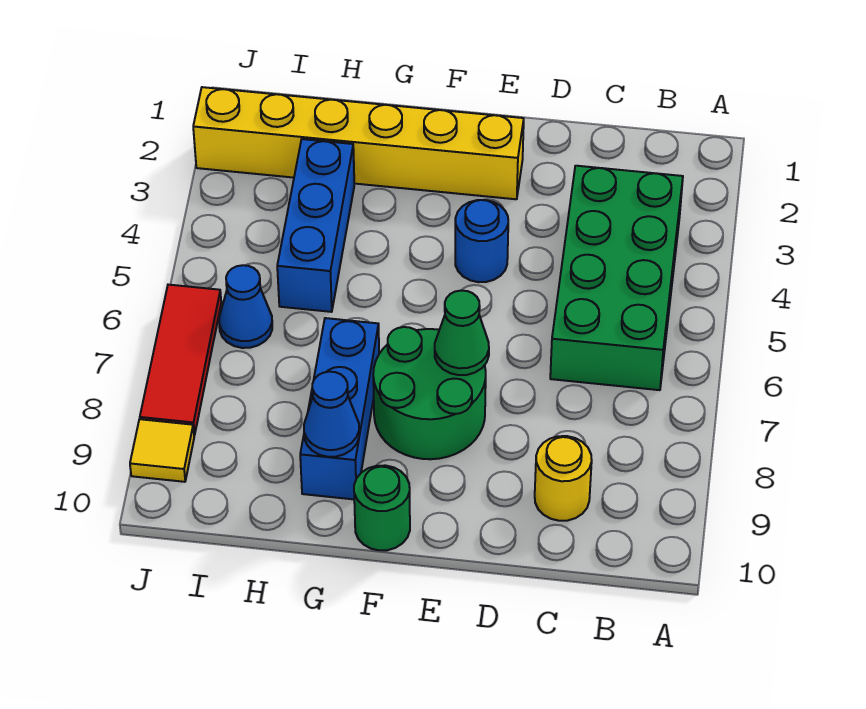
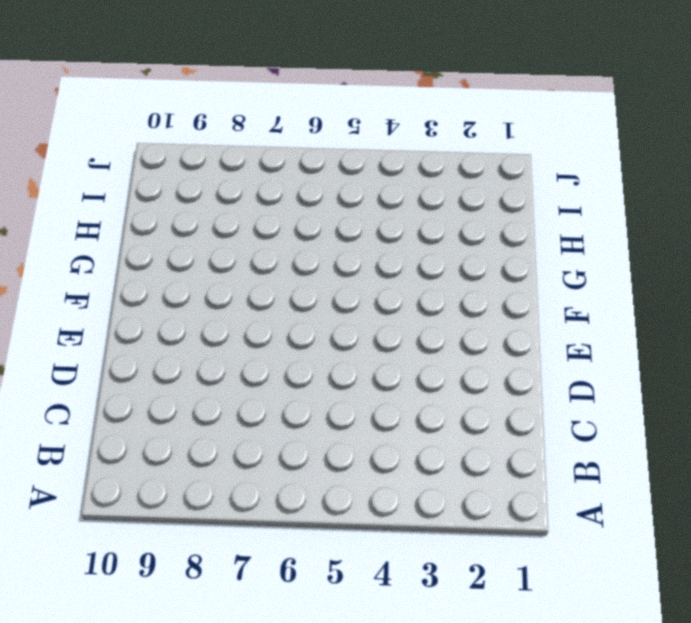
none -> green brick B3:C6 level 1
none -> yellow round brick C9 level 1
none -> yellow brick E2:J2 level 1

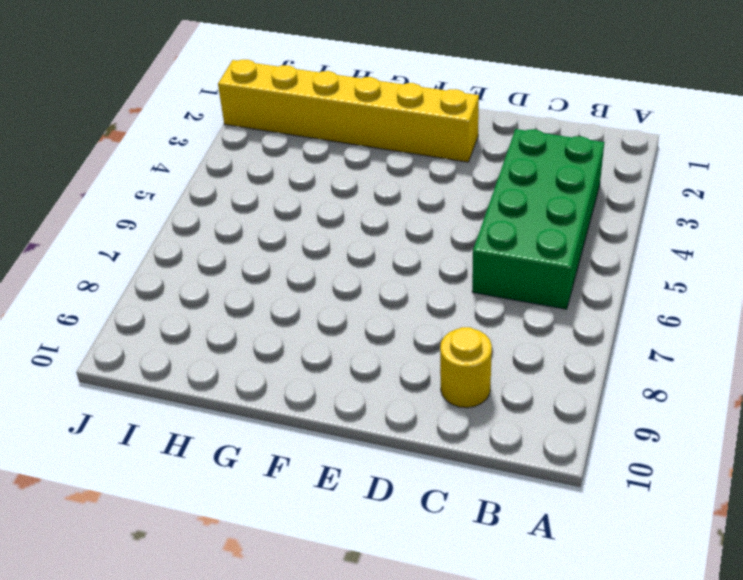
none -> blue round brick E4 level 1
none -> green round brick E7:F8 level 1
none -> green round brick F10 level 1

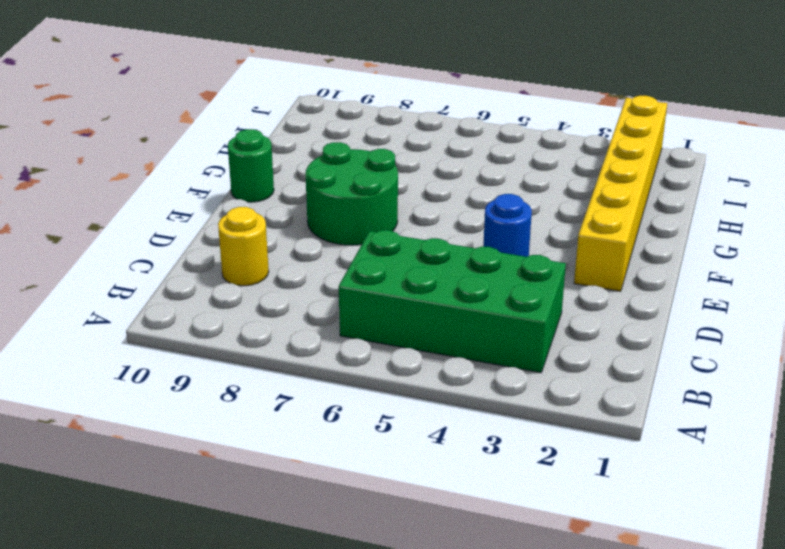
none -> blue brick G7:G9 level 1
none -> blue brick H3:H5 level 1
none -> blue cone I6 level 1

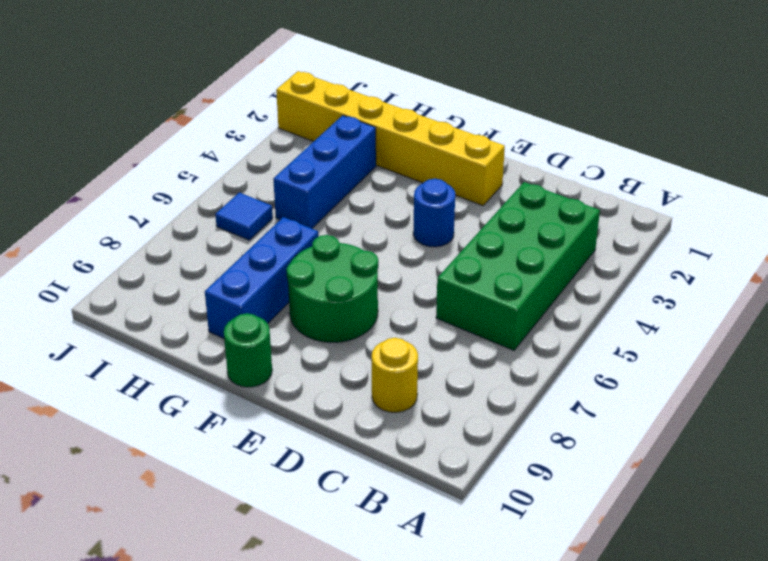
blue tile I6 level 1 -> blue cone I6 level 1
none -> red tile J6:J8 level 1
none -> yellow tile J9 level 1
none -> green cone E7 level 2

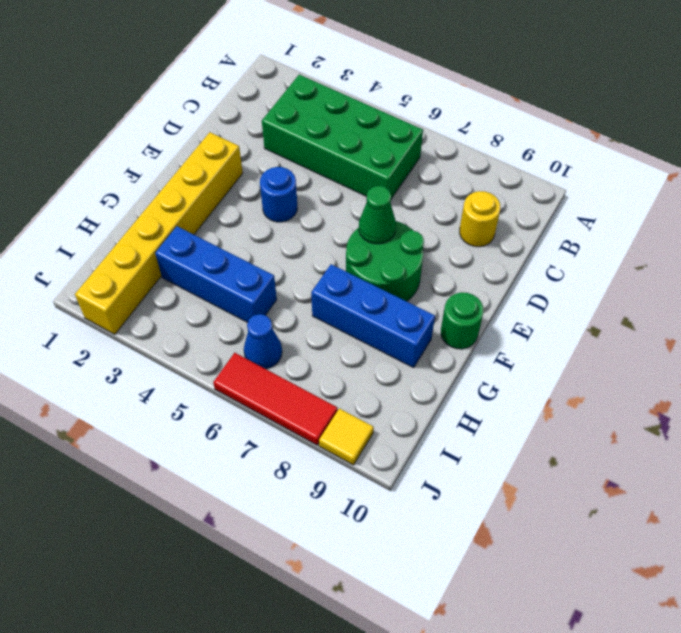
none -> blue cone G9 level 2

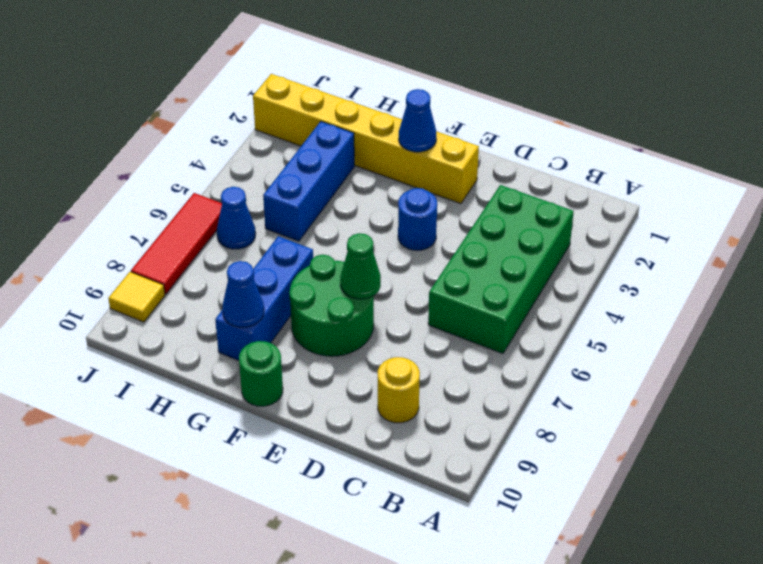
blue cone F2 level 2 -> none

